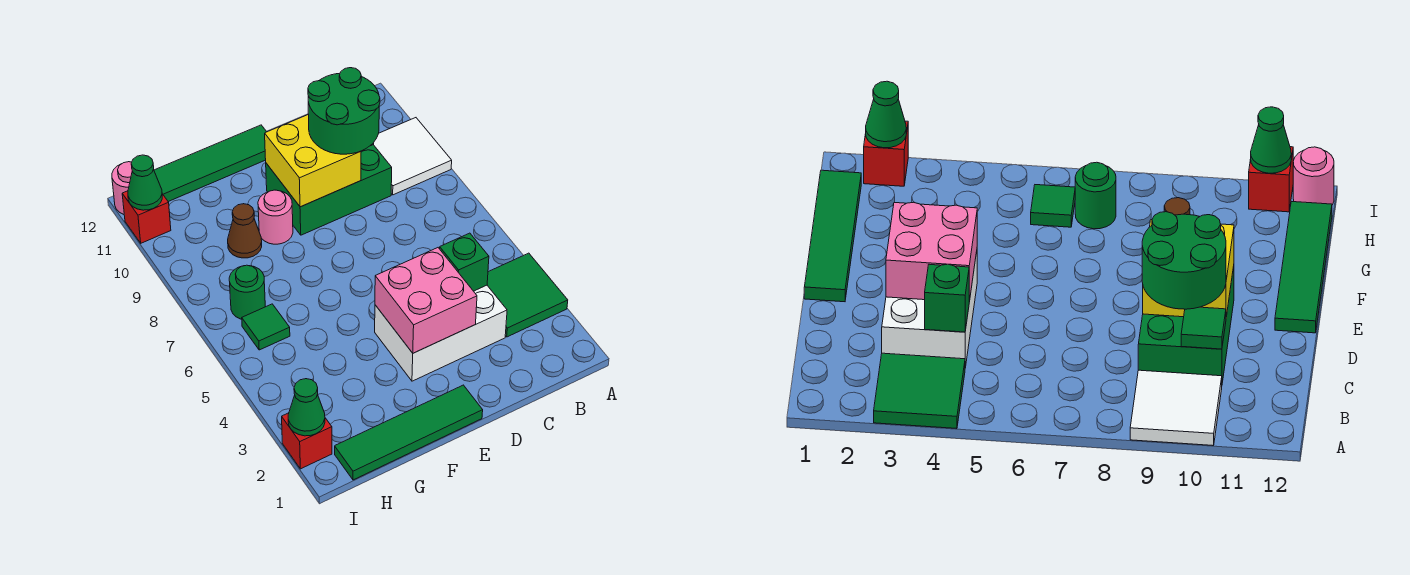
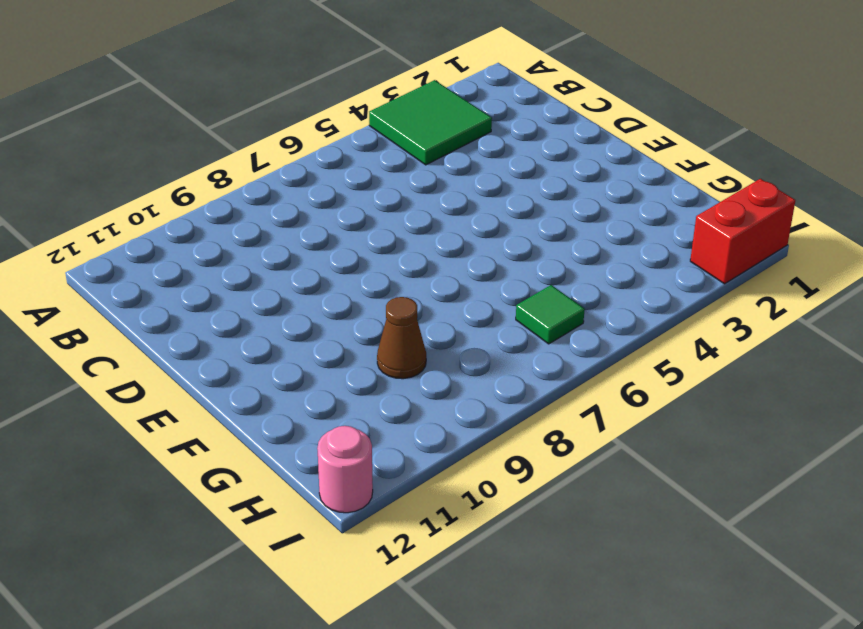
red brick I1:I2 level 1 -> red brick I2 level 1
none -> white tile A9:B10 level 1
none -> white brick C3:E4 level 1
none -> green brick C9:E10 level 1

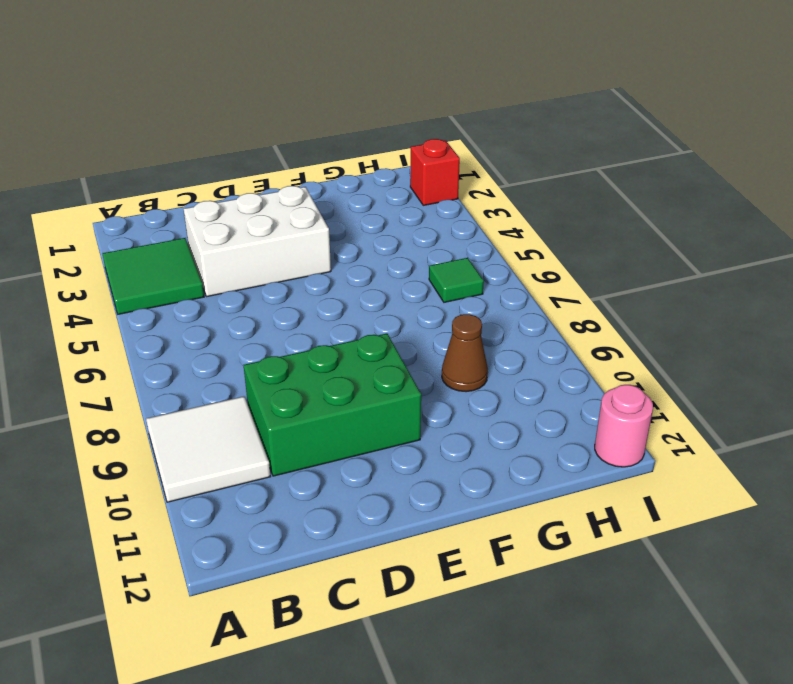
none -> green tile E1:H1 level 1
none -> green tile E12:H12 level 1
none -> pink round brick F9 level 1

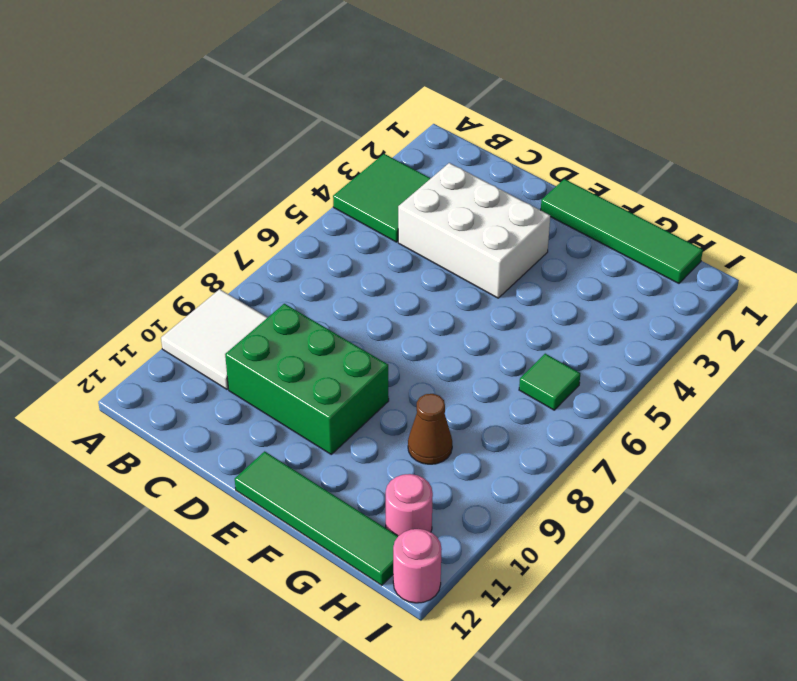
pink round brick H11 level 1 -> pink round brick F9 level 1
none -> green round brick H7 level 1
none -> red brick I2 level 1
none -> red brick I11 level 1

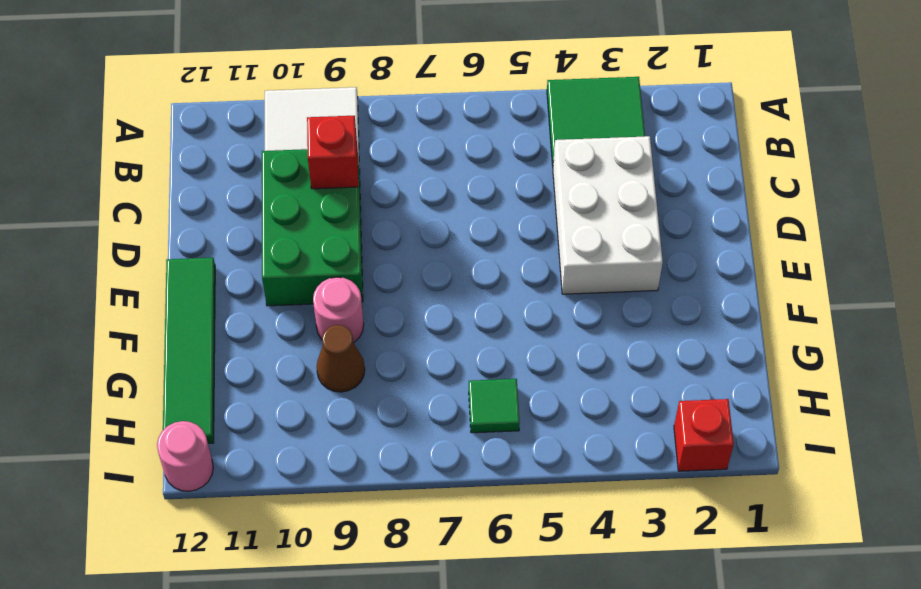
red brick C9 level 2 -> red brick I11 level 1
none -> green tile E1:H1 level 1
none -> green round brick H7 level 1
none -> green brick C4 level 2

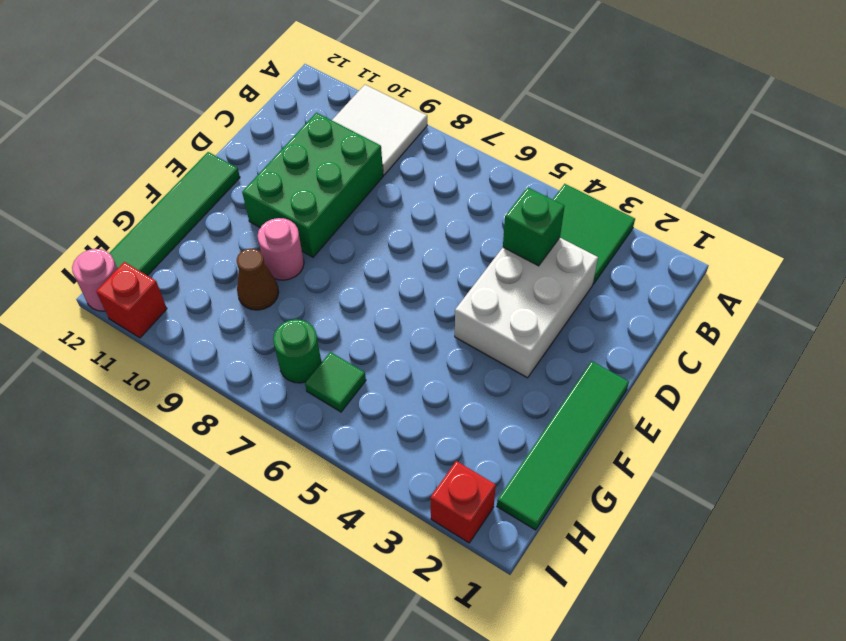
none -> green tile C10 level 2
none -> pink brick D3:E4 level 2
none -> yellow brick D9:E10 level 2

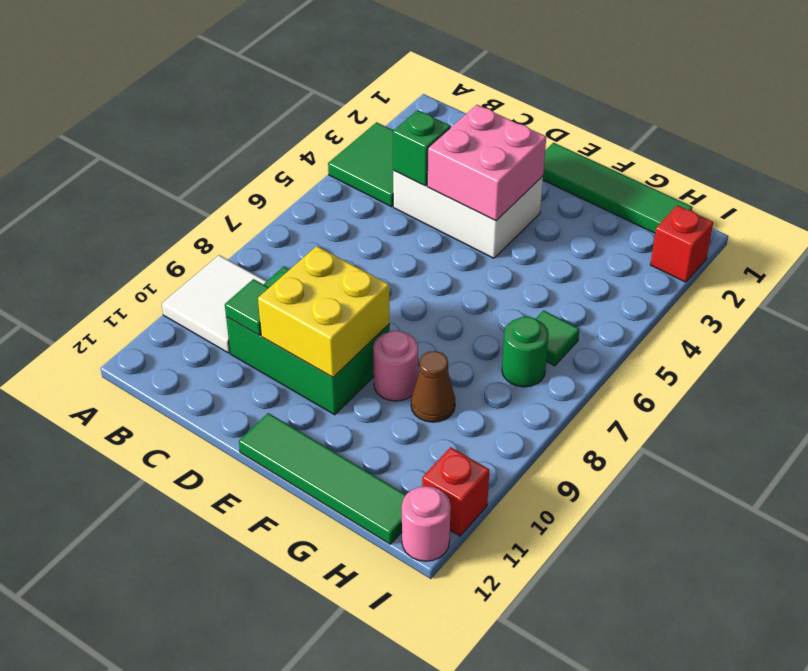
none -> green cone I2 level 2
none -> green cone I11 level 2
none -> green round brick C9:D10 level 3

